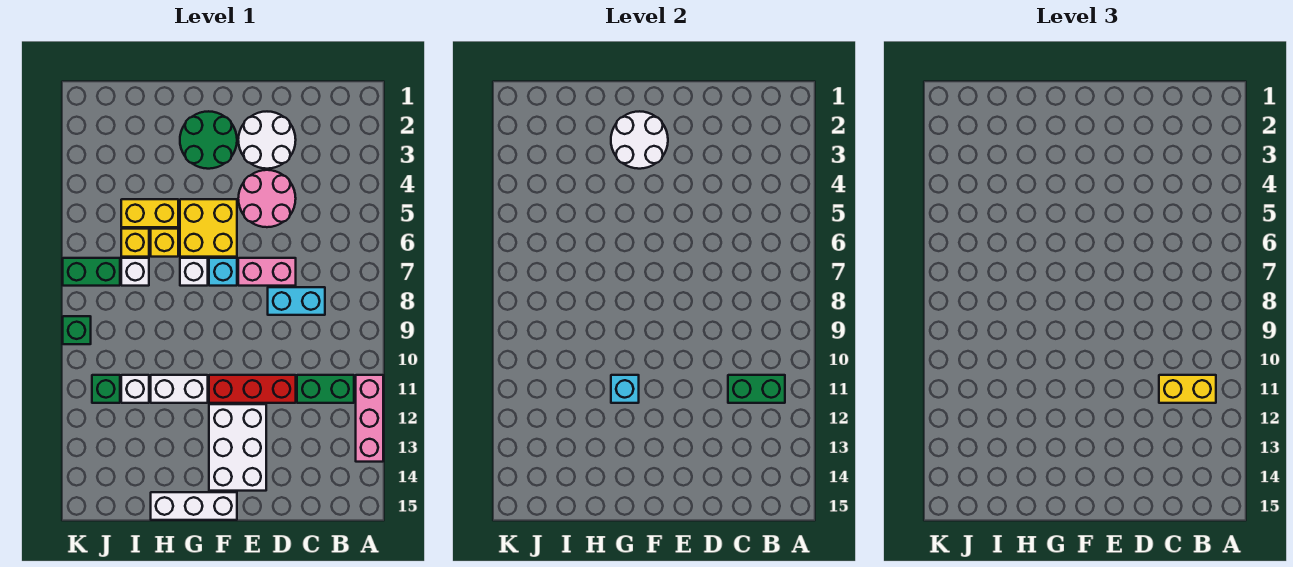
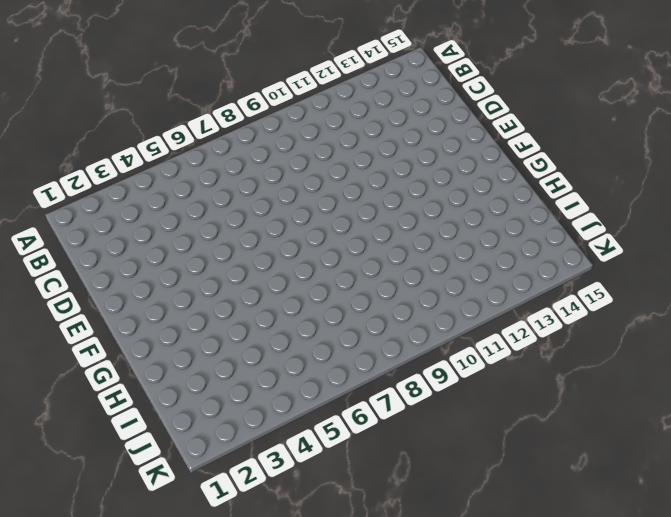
none -> pink brick A11:A13 level 1
none -> green brick B11:C11 level 1
none -> cyan brick C8:D8 level 1

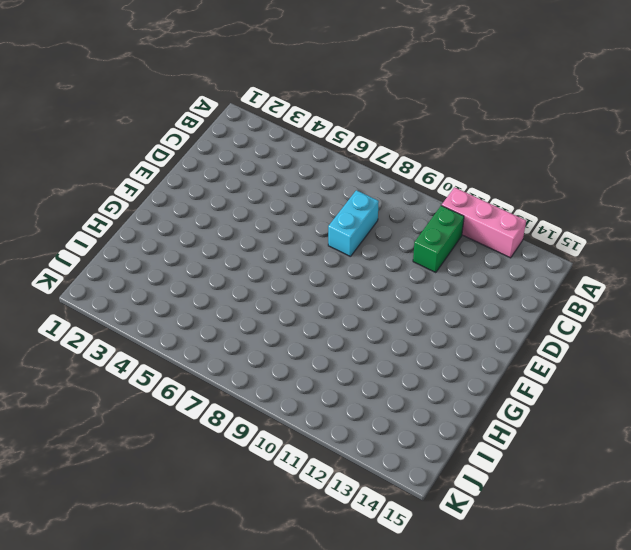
none -> white round brick D2:E3 level 1
none -> pink round brick D4:E5 level 1
none -> pink brick D7:E7 level 1

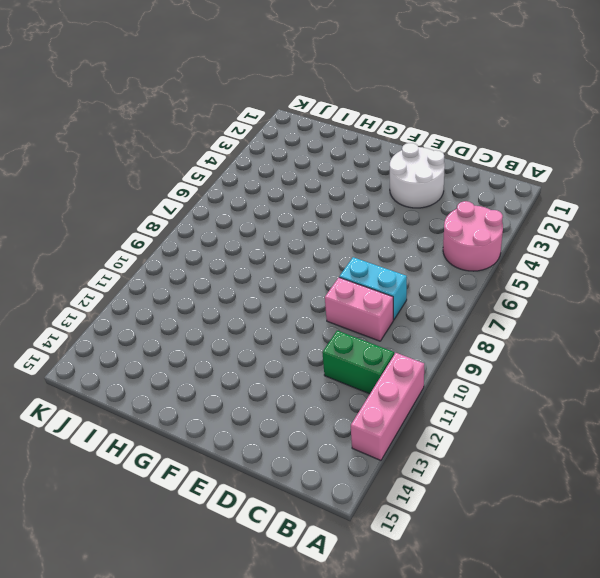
pink round brick A4:B5 level 1 -> pink round brick D4:E5 level 1
pink brick C9:D9 level 1 -> pink brick D7:E7 level 1
none -> red brick D11:F11 level 1
none -> white brick E12:F14 level 1
none -> green round brick F2:G3 level 1

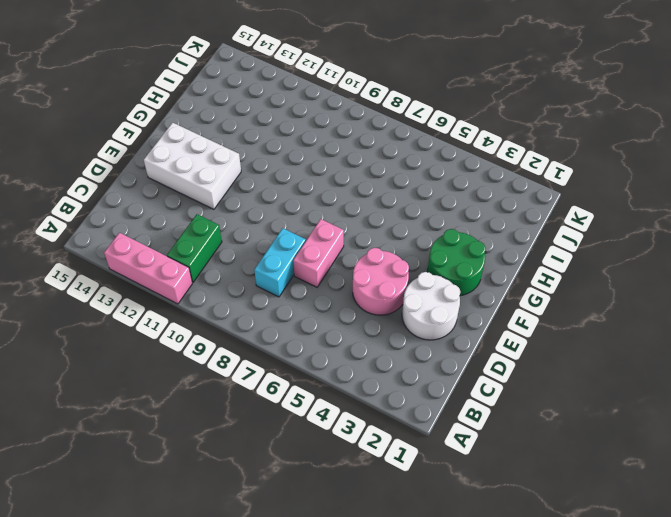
none -> red brick D11:F11 level 1
none -> yellow brick F5:G6 level 1
none -> cyan brick F7 level 1

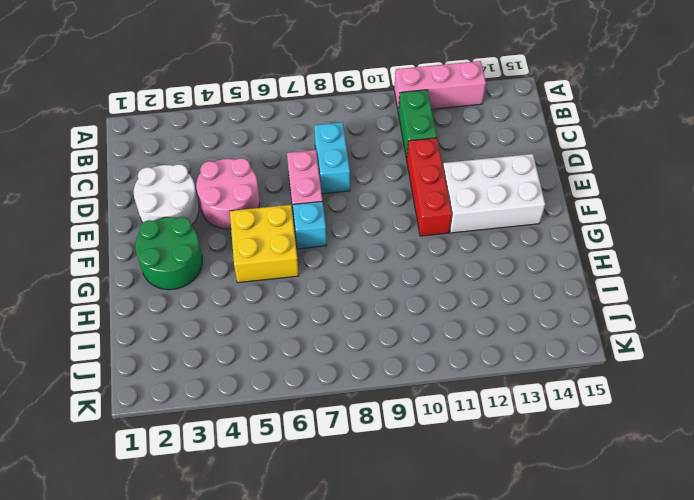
none -> white brick F15:H15 level 1
none -> white brick G7 level 1
none -> white brick G11:H11 level 1

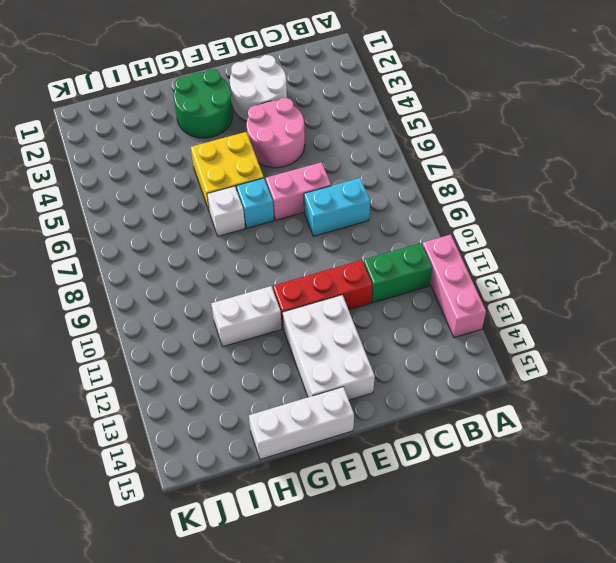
none -> yellow brick H5:I5 level 1
none -> yellow brick H6 level 1
none -> yellow brick I6 level 1

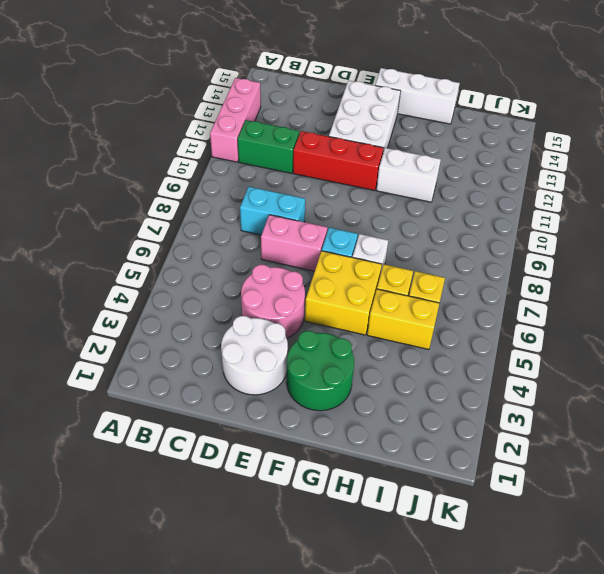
none -> white brick I7 level 1
none -> white brick I11 level 1
none -> green brick J7:K7 level 1

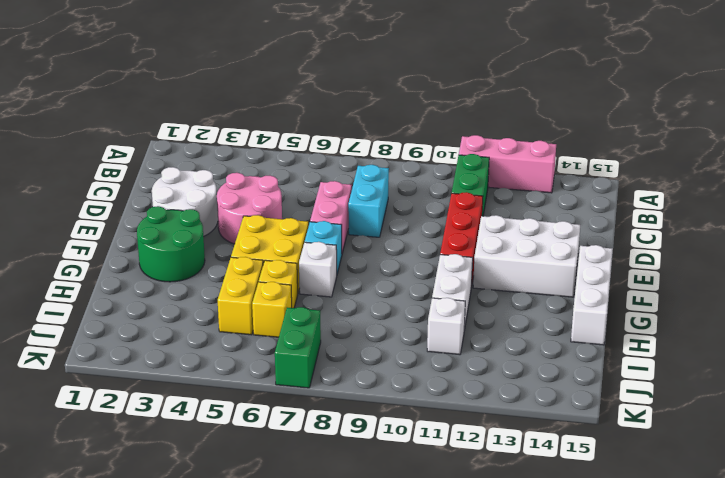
none -> white brick I7 level 1
none -> green brick J11 level 1
none -> green brick K9 level 1

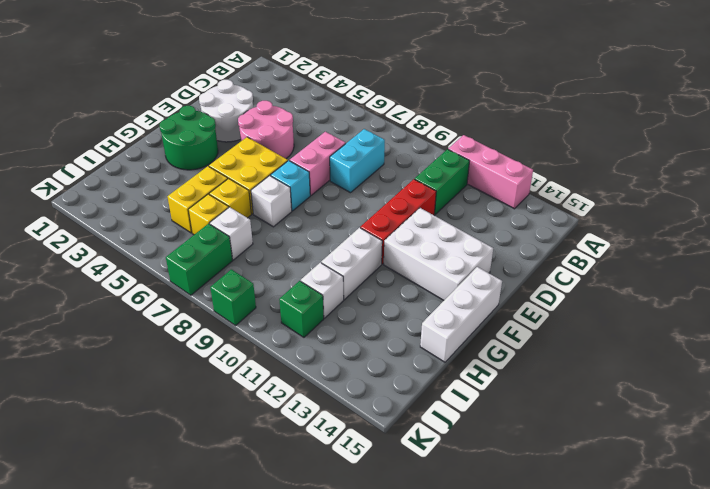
none -> green brick B11:C11 level 2
none -> white round brick F2:G3 level 2
none -> cyan brick G11 level 2

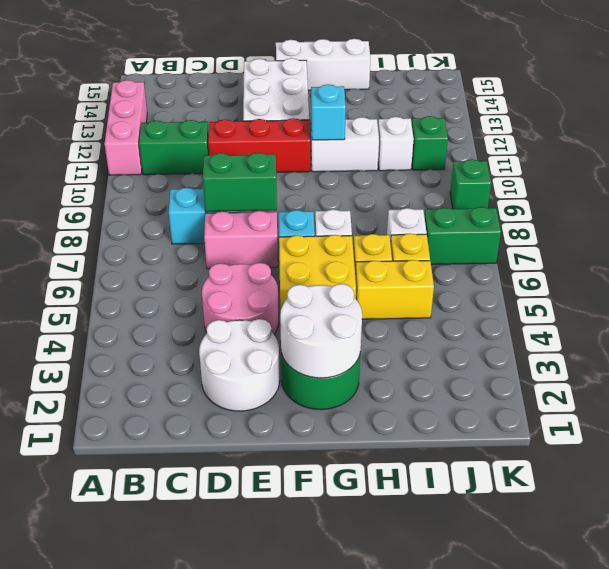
green brick D8:E8 level 2 -> green brick B11:C11 level 2
none -> yellow brick B11:C11 level 3

